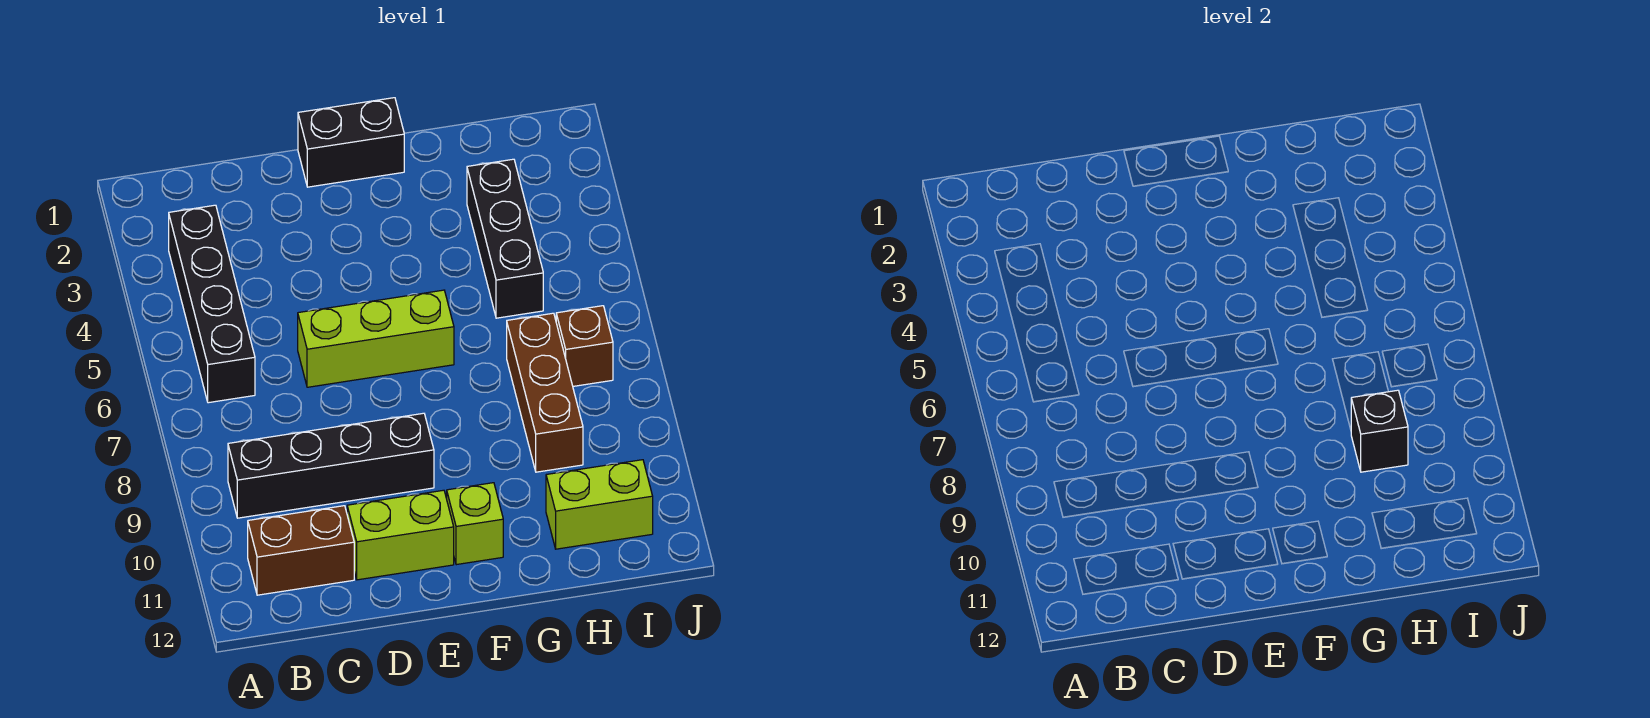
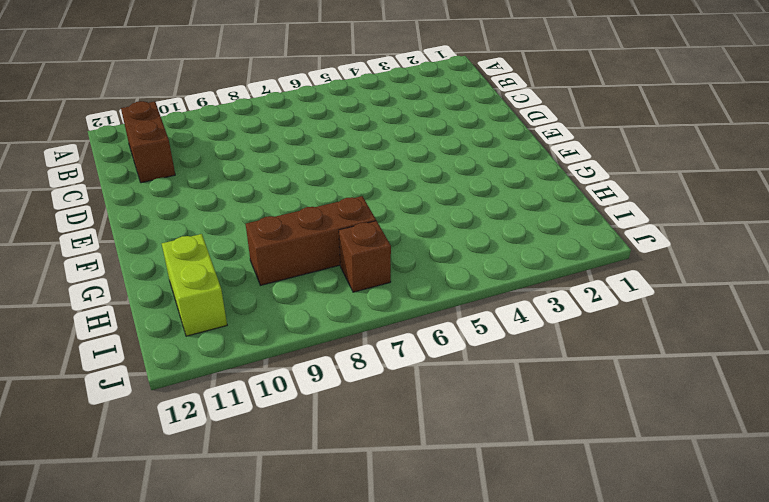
none -> black brick B3:B6 level 1
none -> black brick B9:E9 level 1
none -> lime brick D6:F6 level 1

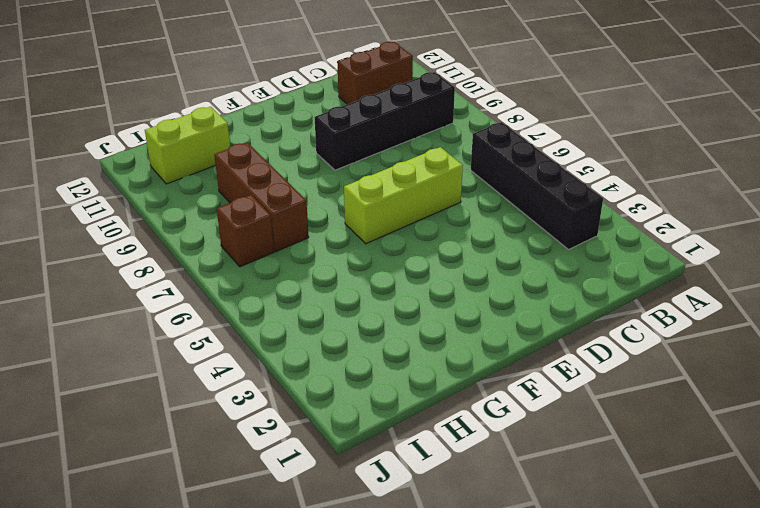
none -> lime brick D11:E11 level 1
none -> black brick E1:F1 level 1
none -> lime brick F11 level 1

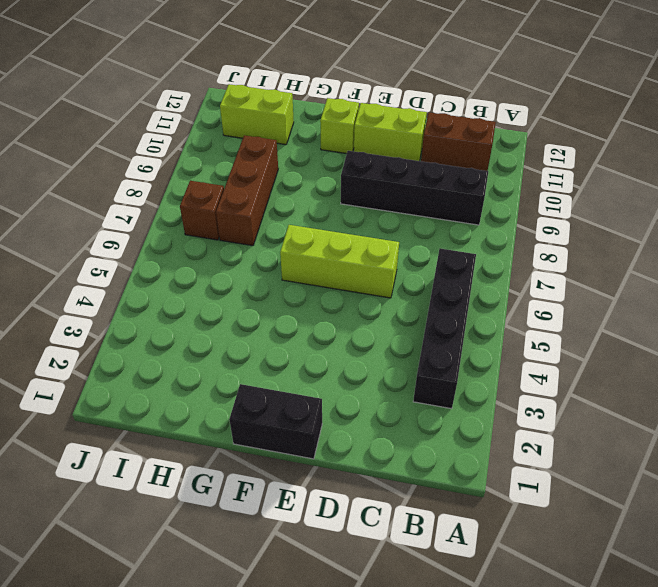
none -> black brick H3:H5 level 1
none -> black brick H9 level 2

